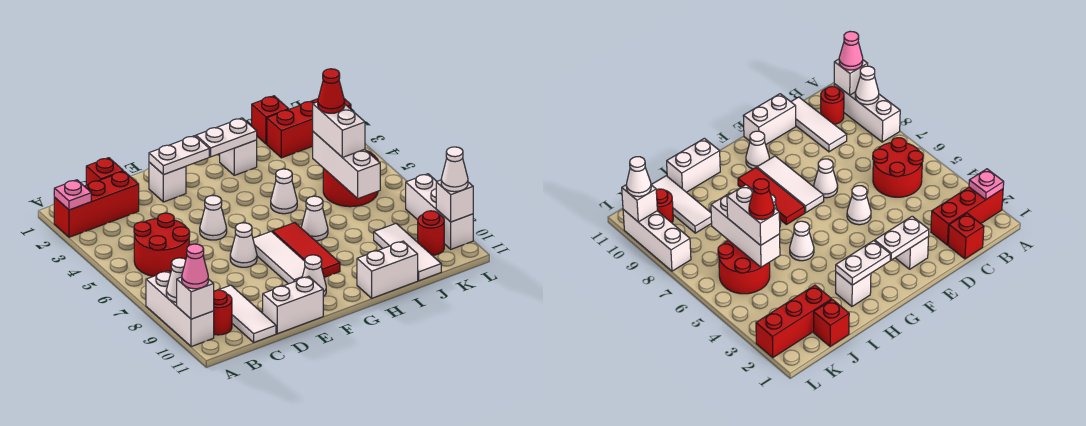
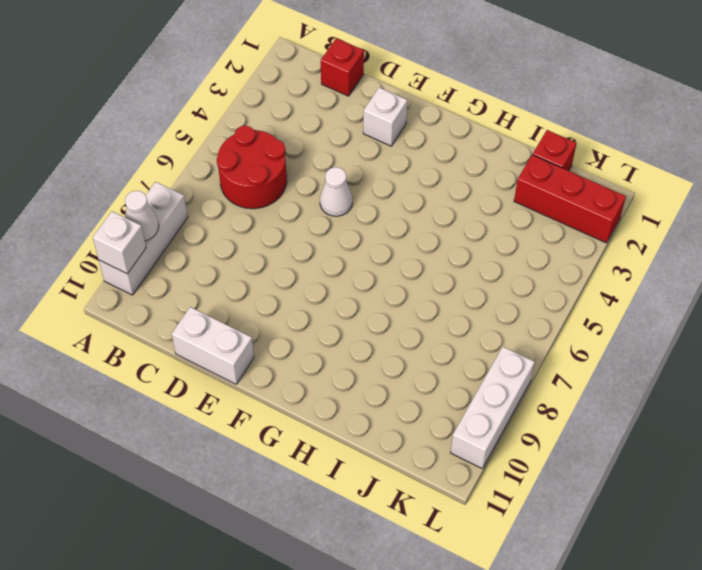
none -> red brick A2:C2 level 1
none -> red round brick B10 level 1
none -> white tile C9:C11 level 1
none -> white cone E7 level 1

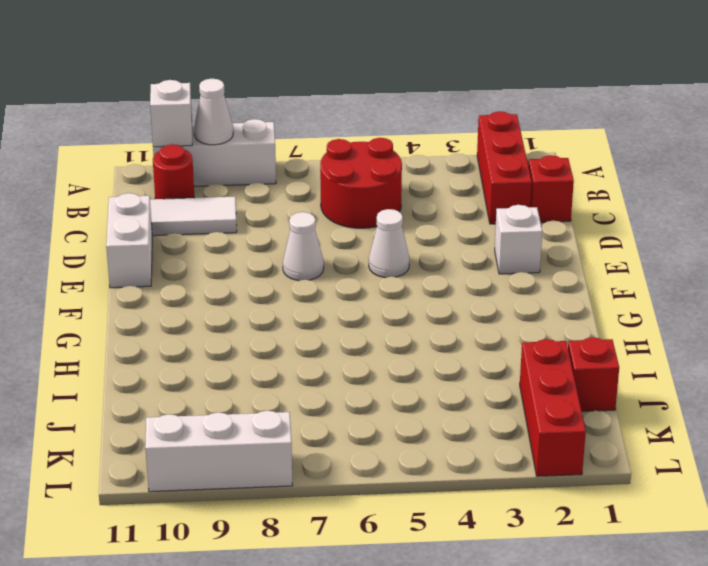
none -> white tile F7:F9 level 1
none -> white cone F10 level 1
none -> red tile G7:G9 level 1
none -> white brick H2 level 1

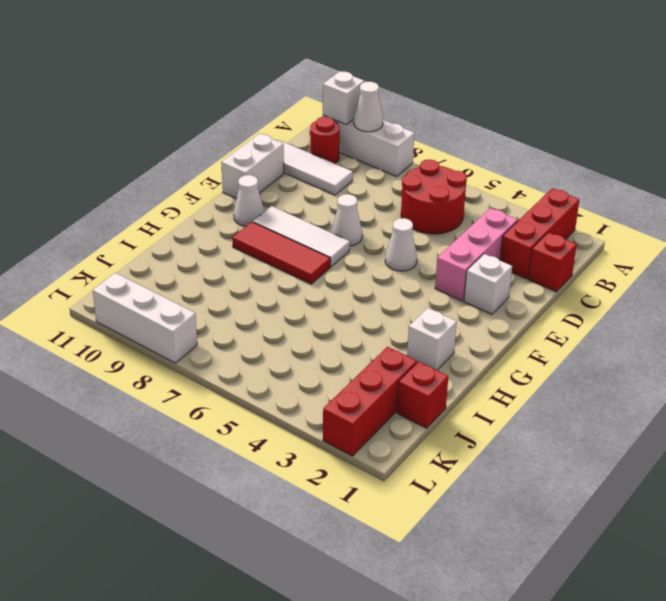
pink brick C3:E3 level 1 -> none
none -> white cone H5 level 1
none -> white cone H7 level 1
none -> white brick H11:I11 level 1
none -> red round brick J5:K6 level 1

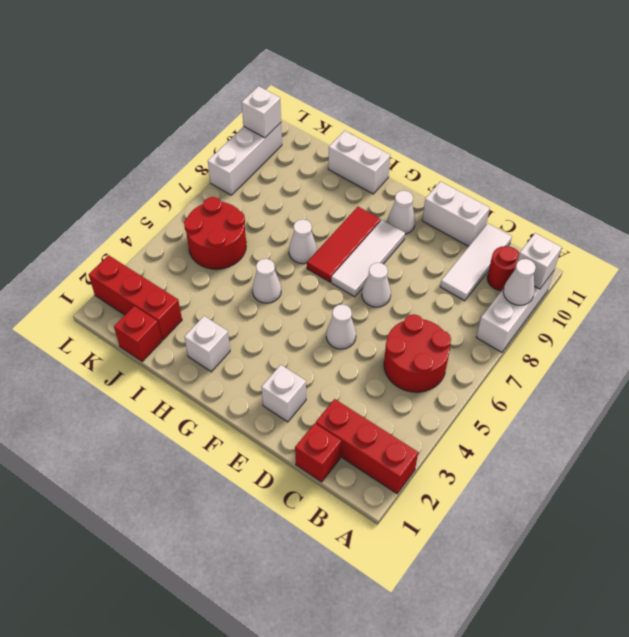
none -> white tile J9:J11 level 1
none -> red round brick K10 level 1
none -> pink plate A2 level 2
none -> white plate E2:F2 level 2

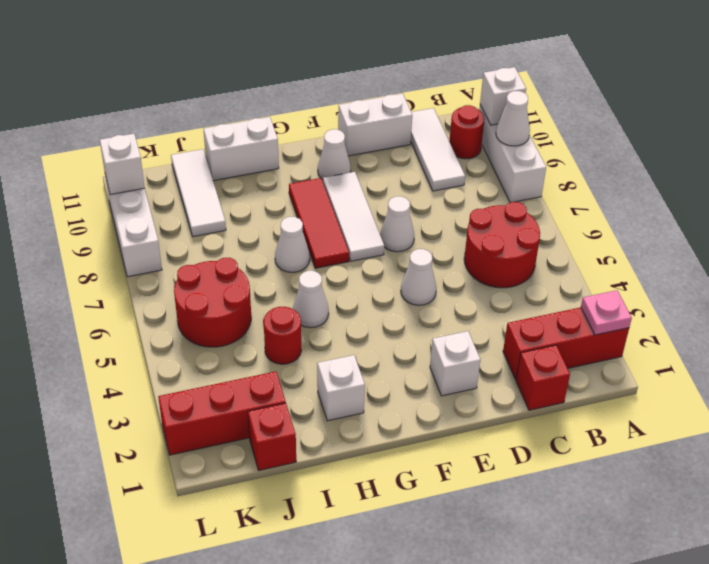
red round brick I4 level 1 -> red round brick K10 level 1
none -> white plate E2:F2 level 2
none -> white plate G2:H2 level 2
none -> white brick J5:J7 level 2
none -> pink cone A10 level 3

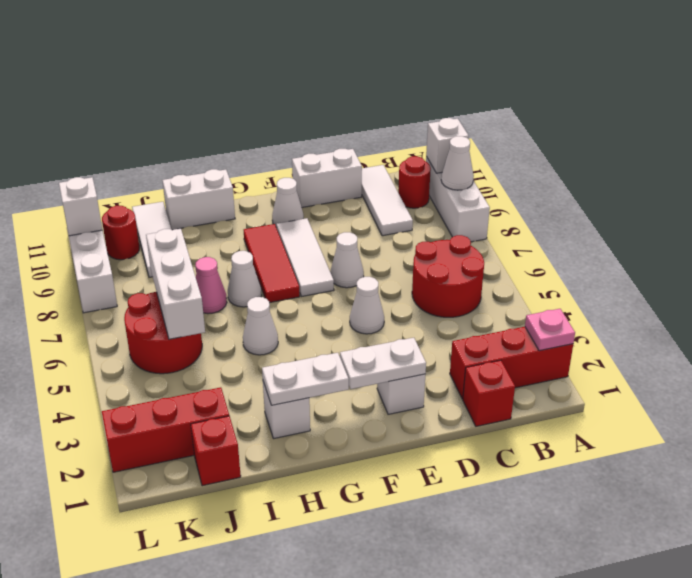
pink cone I7 level 1 -> pink cone A10 level 3
none -> white brick J5:J6 level 3
none -> white cone L10 level 3
none -> red cone J5 level 4

